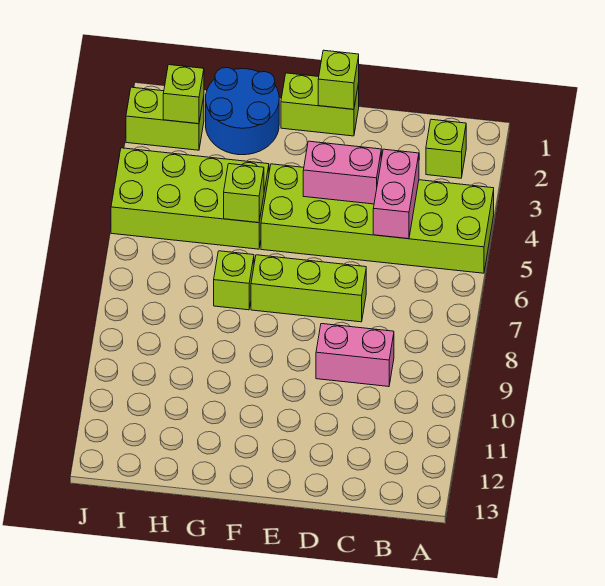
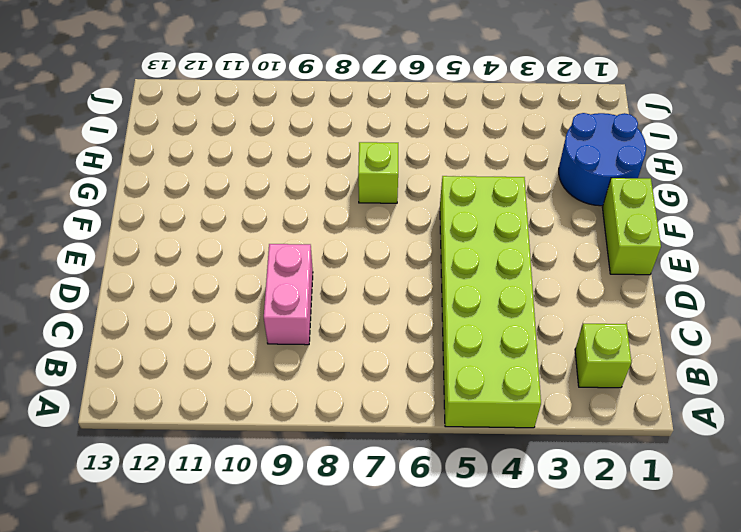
none -> lime brick D7:F7 level 1
none -> lime brick G4:J5 level 1
none -> lime brick I2:J2 level 1

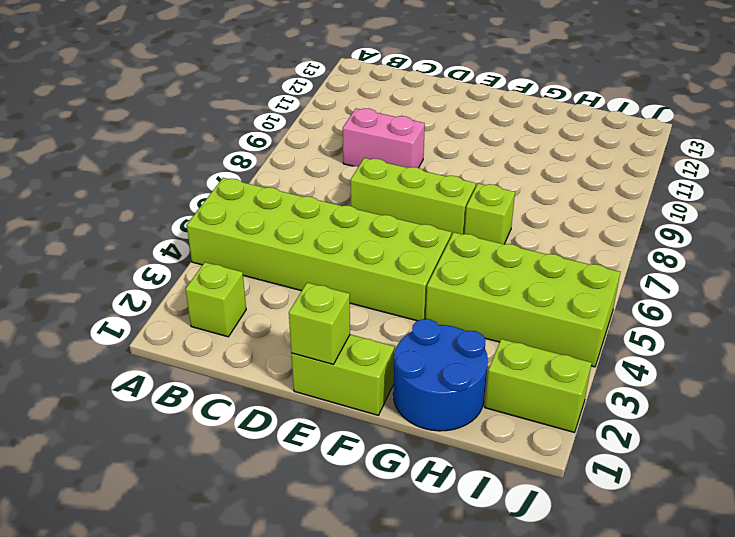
none -> pink brick C4:C5 level 2
none -> pink brick D4:E4 level 2
none -> lime brick G5 level 2

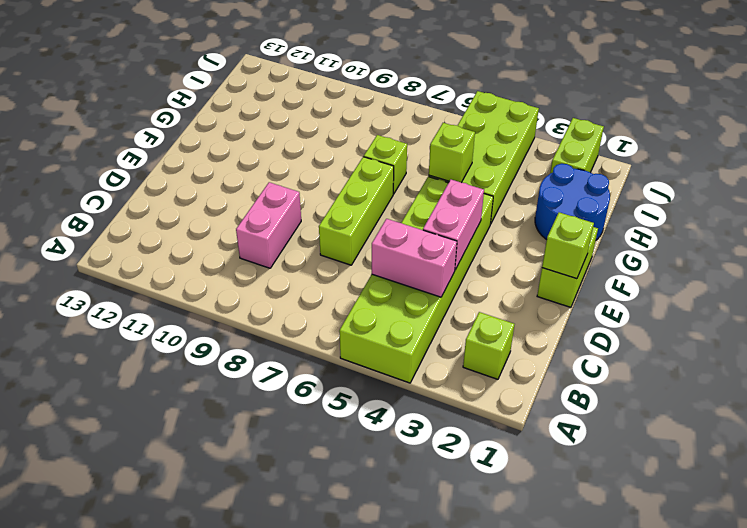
none -> lime brick I2 level 2

